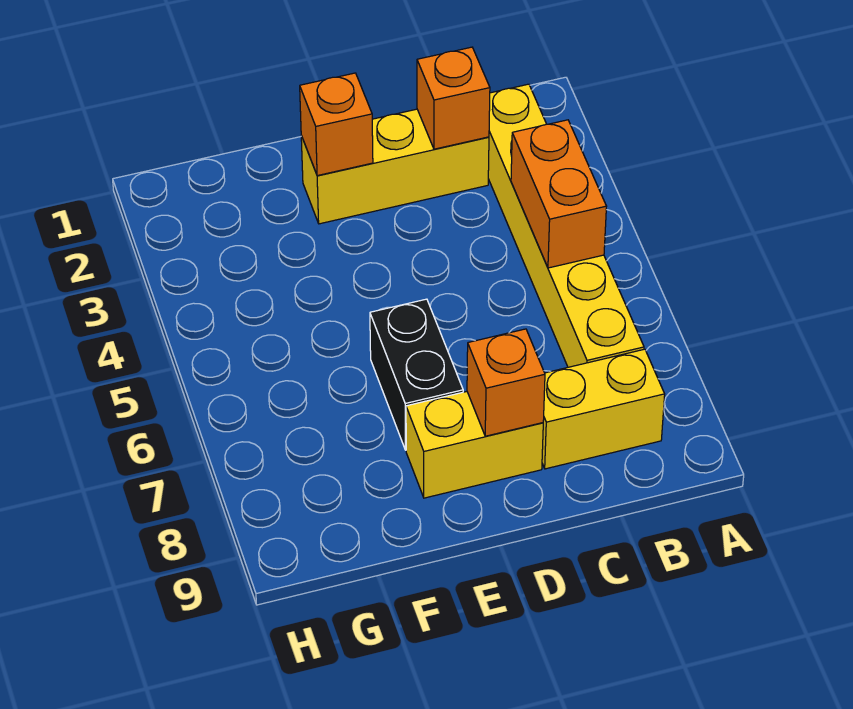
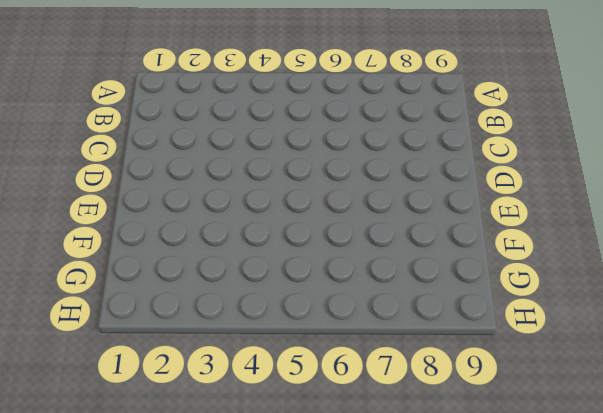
none -> yellow brick B2:B7 level 1
none -> yellow brick B8:C8 level 1

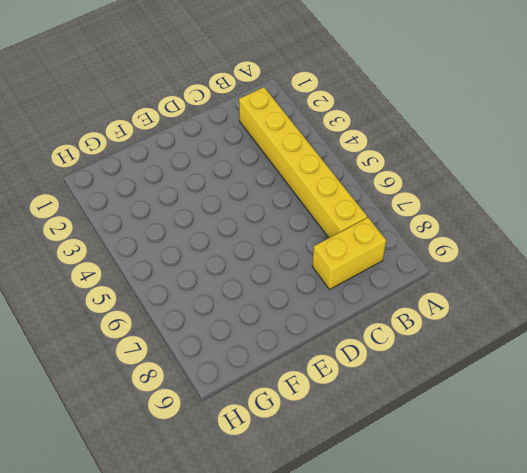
none -> yellow brick C2:E2 level 1
none -> yellow brick D8:E8 level 1

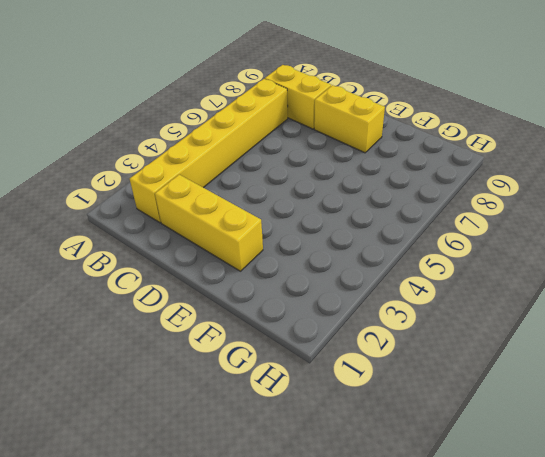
none -> black brick E6:E7 level 1
none -> orange brick B4:B5 level 2

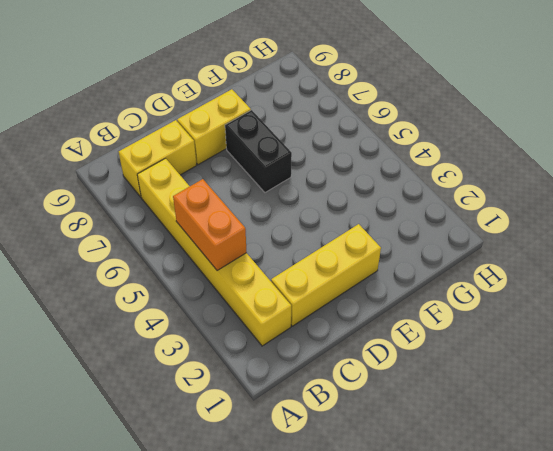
none -> orange brick C2 level 2
none -> orange brick D8 level 2

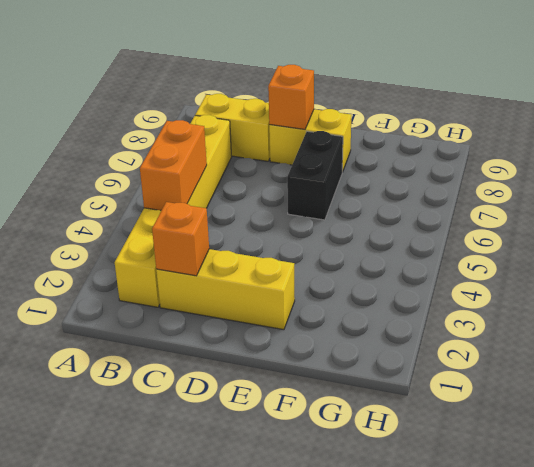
none -> orange brick E2 level 2

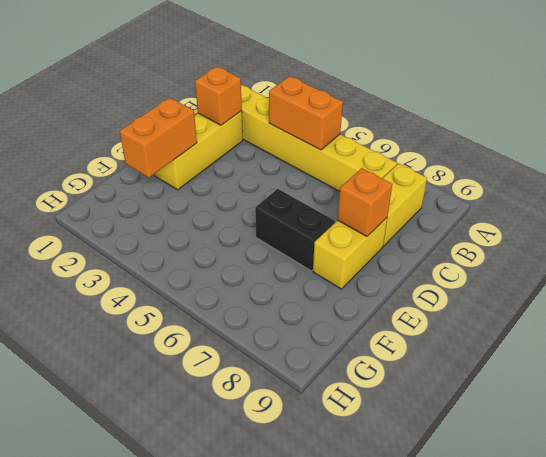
orange brick E2:F2 level 2 -> orange brick E2 level 2

